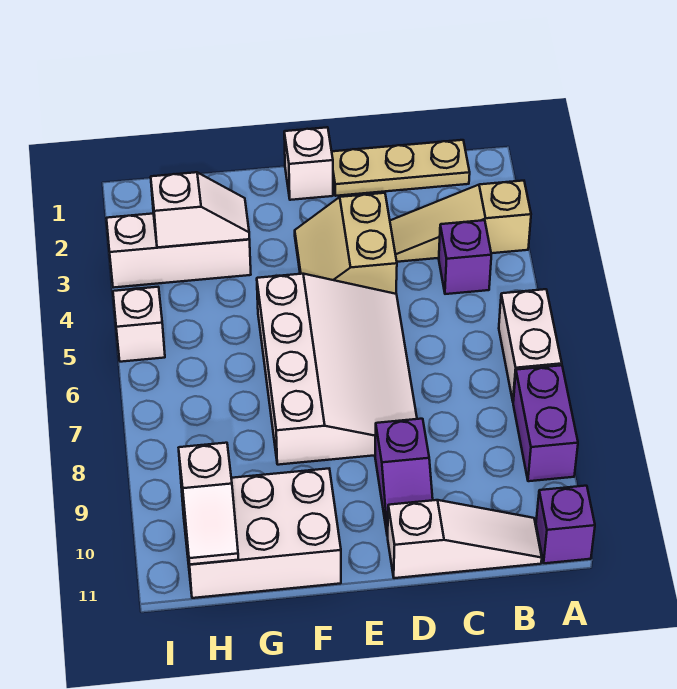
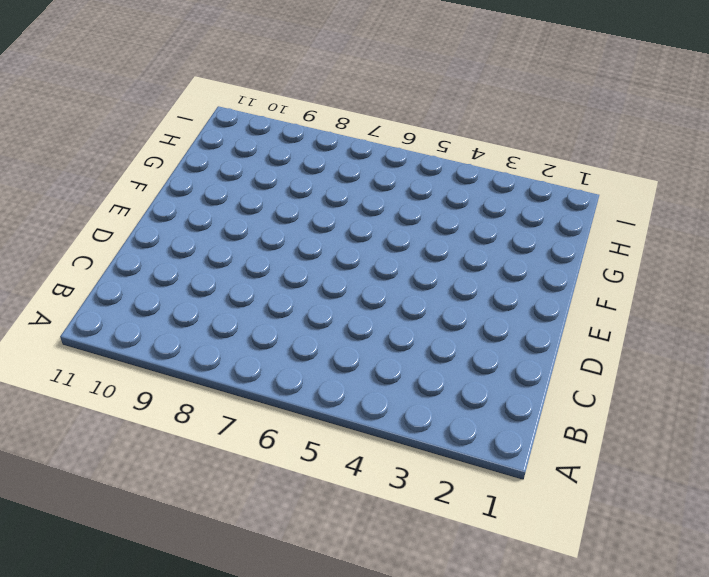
none -> tan slope A3:C3 level 1 top A
none -> white brick A6:A7 level 1
none -> purple brick A8:A9 level 1

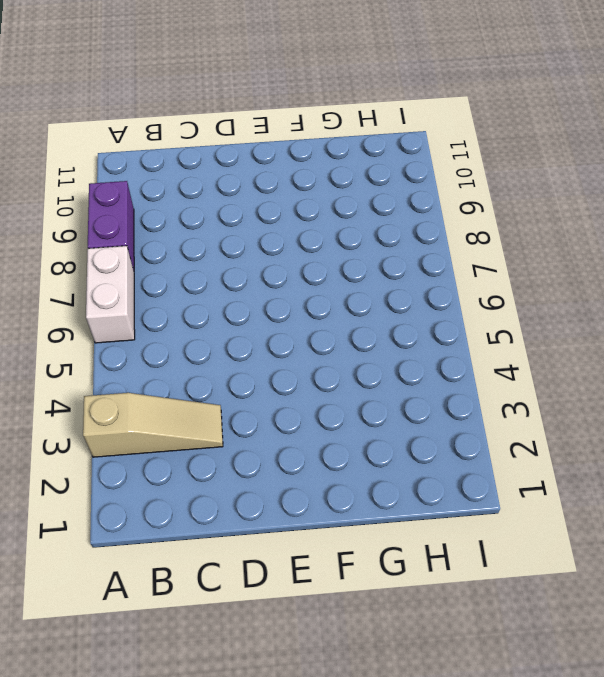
none -> purple brick A11 level 1
none -> tan plate B1:D1 level 1
none -> purple brick B4 level 1

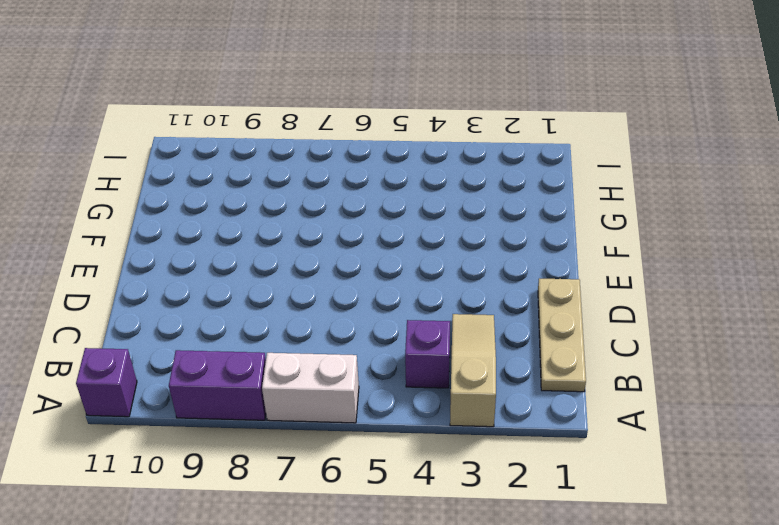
none -> white slope B11:D11 level 1 top D
none -> tan slope D3:E4 level 1 top D
none -> white slope D5:F8 level 1 top F

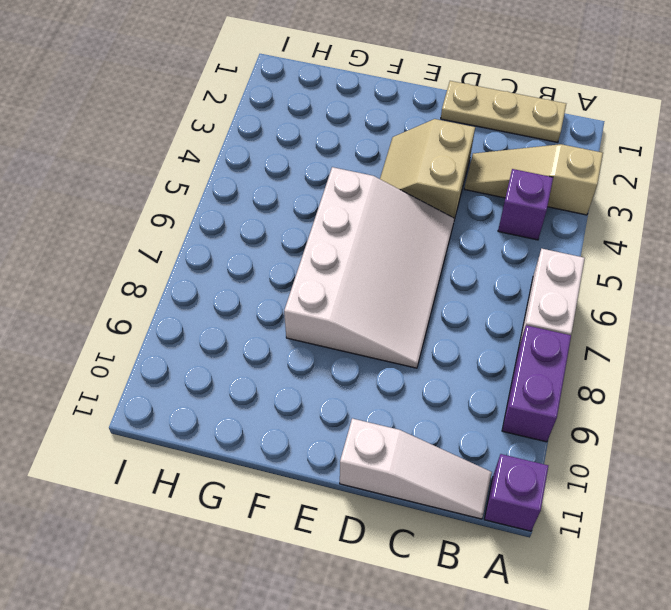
none -> purple slope D9:D10 level 1 top 9
none -> white brick E1 level 1
none -> white brick F10:H11 level 1

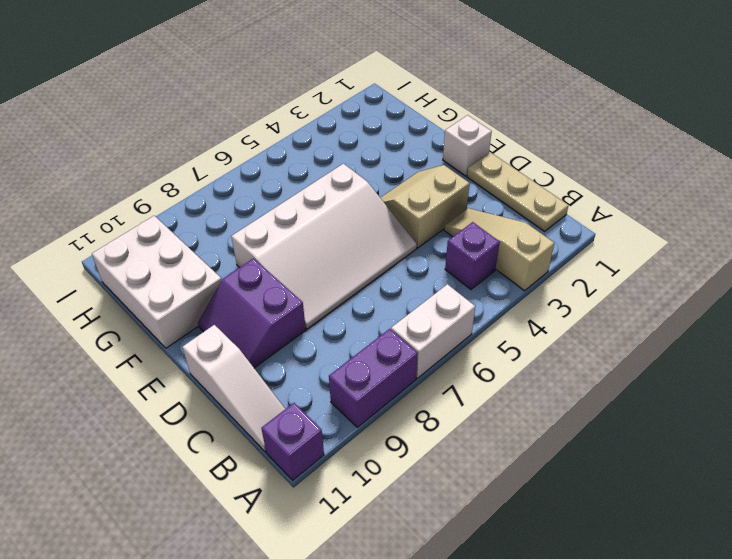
purple slope D9:E10 level 1 top 9 -> purple slope D9:D10 level 1 top 9
none -> white brick G3:I3 level 1
none -> white brick I5 level 1
none -> white slope G3:H3 level 2 top H

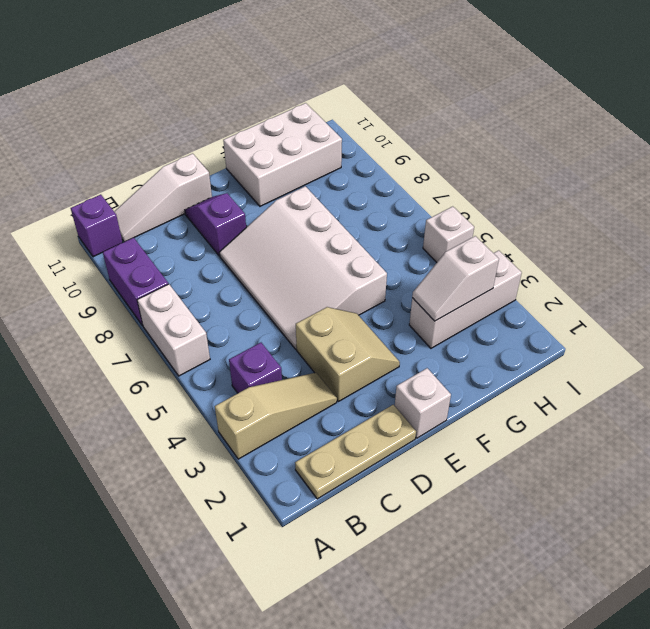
none -> white slope H10:H11 level 2 top 10

